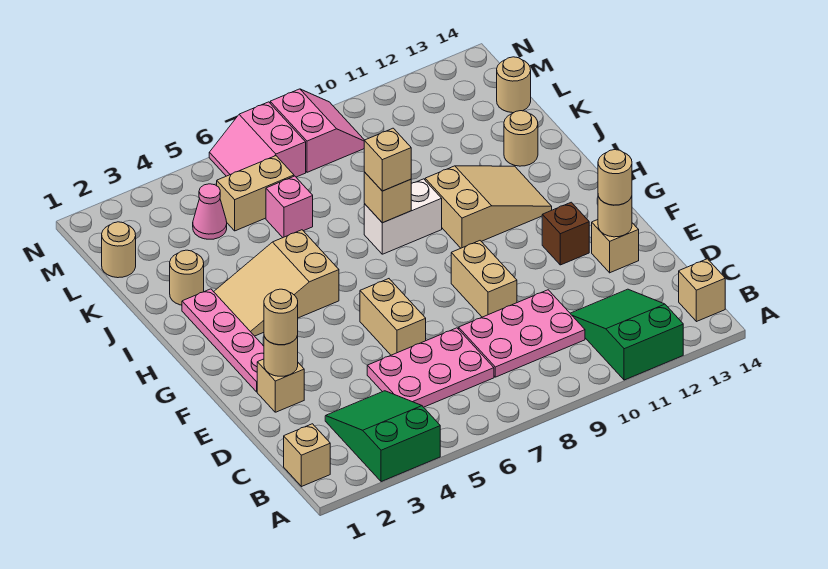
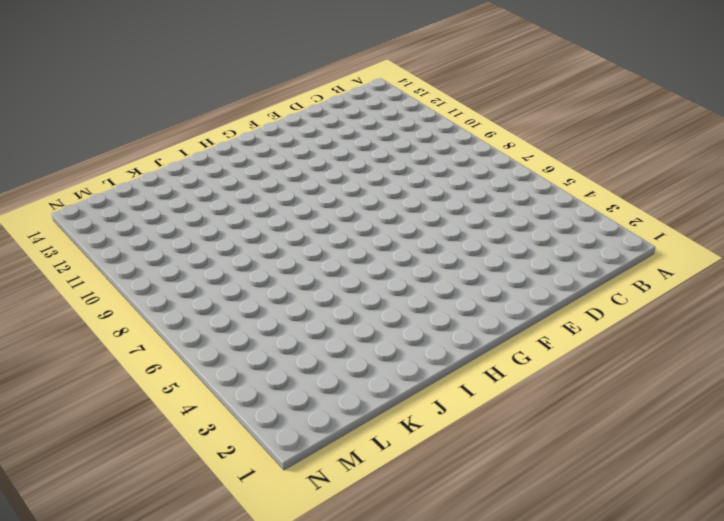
none -> green slope A3:C4 level 1 top A
none -> green slope A11:C12 level 1 top A
none -> tan brick B1 level 1
none -> tan brick B14 level 1

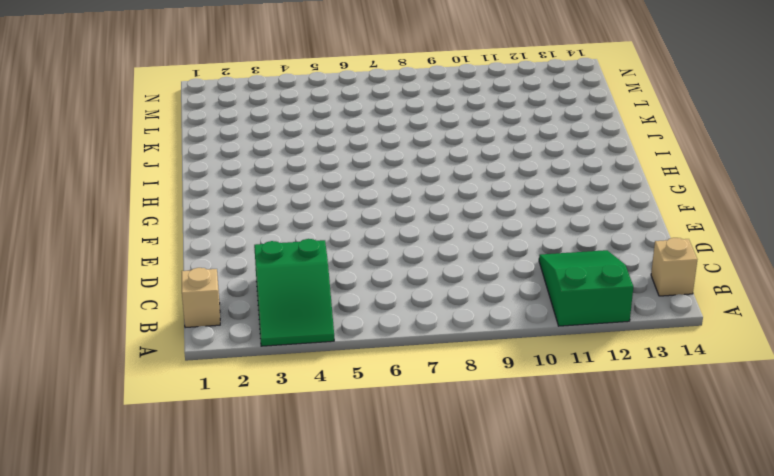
green slope A3:C4 level 1 top C -> green slope A3:C4 level 1 top A
none -> pink plate C5:D7 level 1
none -> pink plate C8:D10 level 1
none -> tan brick E2 level 1
none -> tan brick E6:F6 level 1

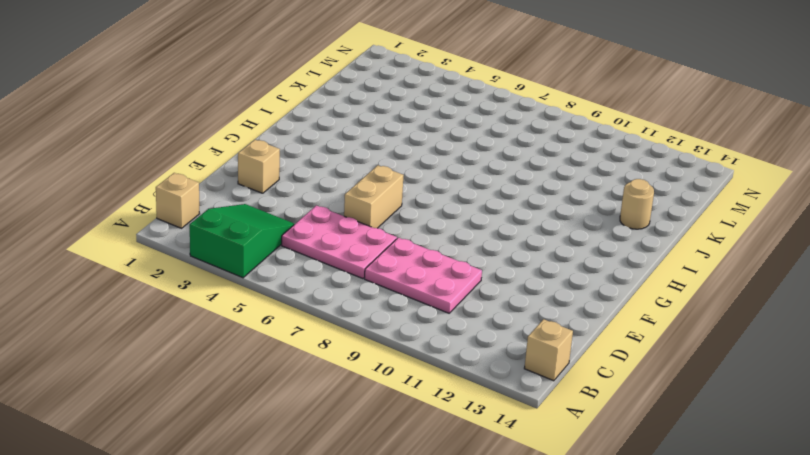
none -> green slope A11:C12 level 1 top A
none -> tan brick E9:F9 level 1
none -> tan brick E13 level 1
none -> pink plate F2:I2 level 1

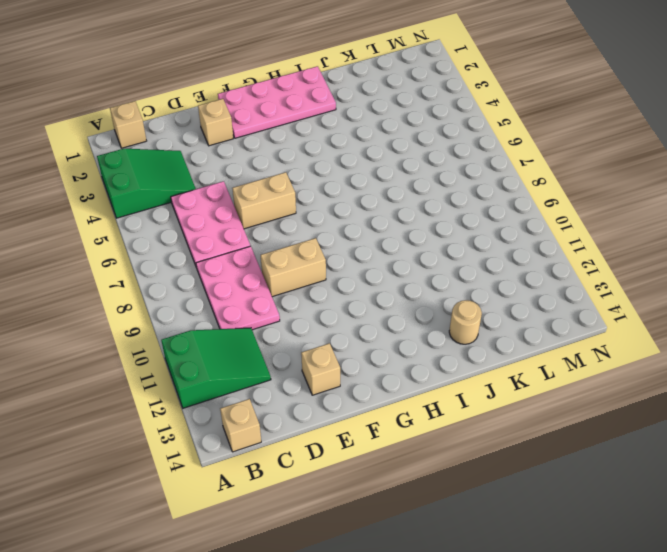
pink plate F1:I2 level 1 -> pink plate F2:I2 level 1
none -> brown brick F12 level 1
none -> tan slope H3:I5 level 1 top 5
none -> tan slope H10:I12 level 1 top 10
none -> white brick I8:I9 level 1

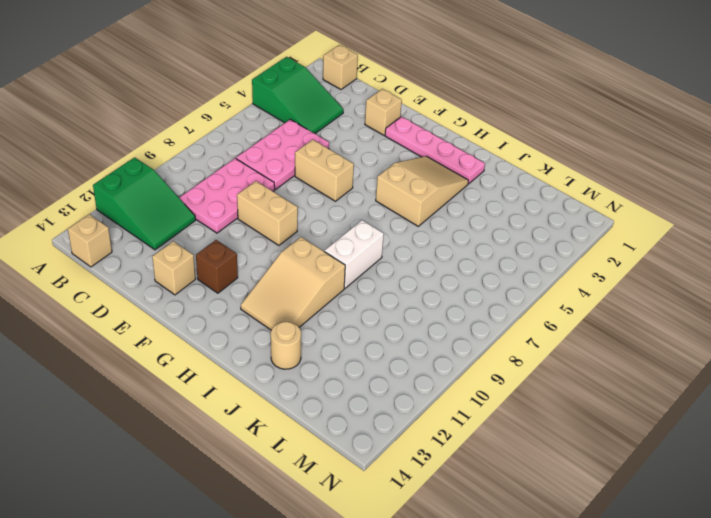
none -> tan round brick J2 level 1
none -> pink brick K6 level 1
none -> tan round brick L1 level 1
none -> pink cone L4 level 1

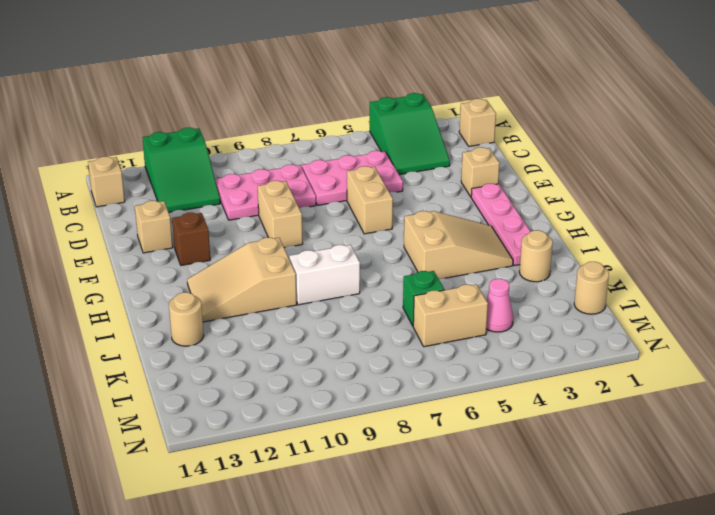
green brick K6 level 1 -> pink brick K6 level 1
none -> tan round brick L14 level 1
none -> pink slope M6:N7 level 1 top 7
none -> pink slope M8:N9 level 1 top 8
none -> tan round brick E2 level 2

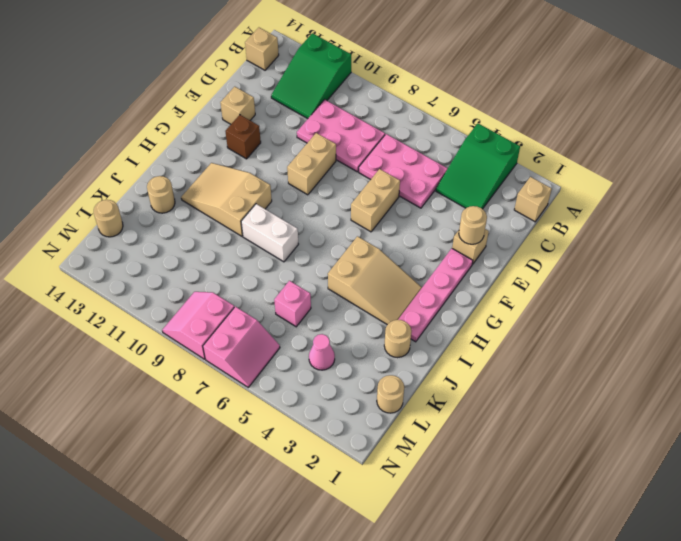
none -> tan brick L5:L6 level 1
none -> tan round brick E13 level 2
none -> tan brick I8 level 2
none -> tan round brick E2 level 3

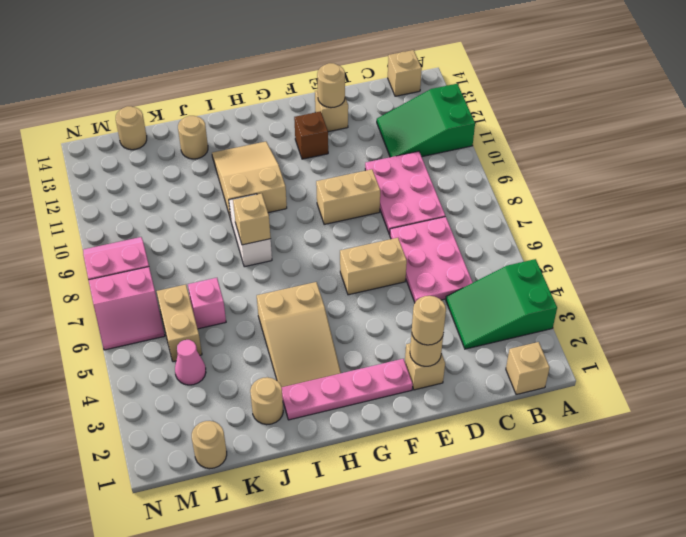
none -> tan round brick E13 level 3
none -> tan brick I8 level 3

